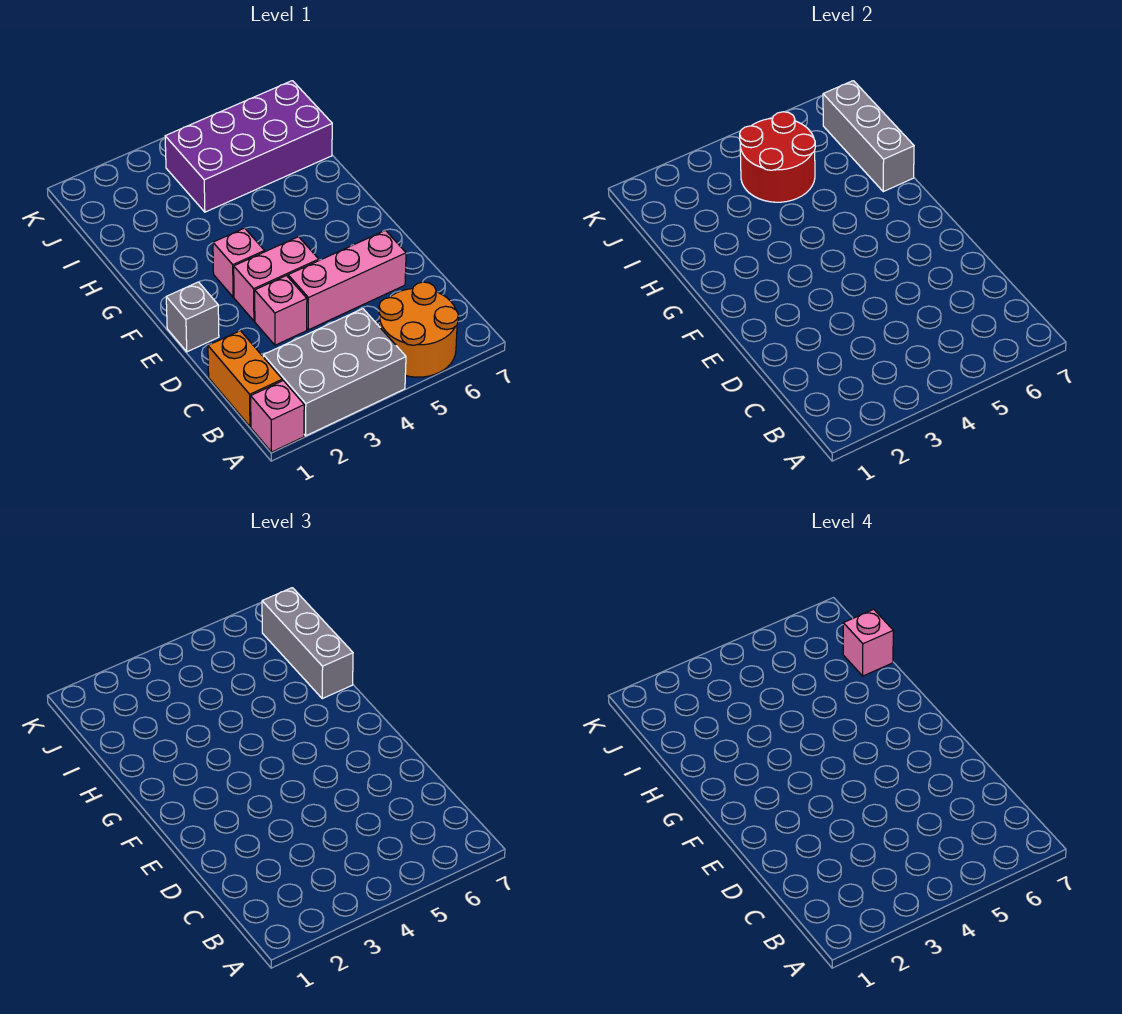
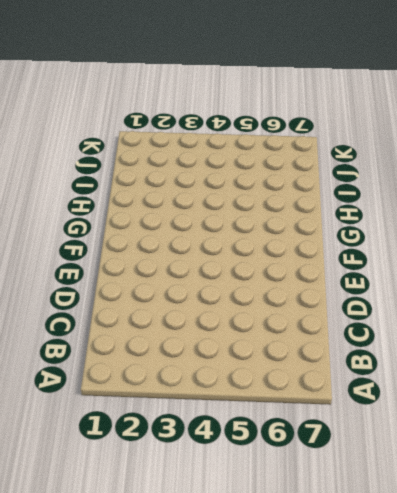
none -> pink brick A1 level 1
none -> grey brick A2:B4 level 1
none -> orange round brick A5:B6 level 1

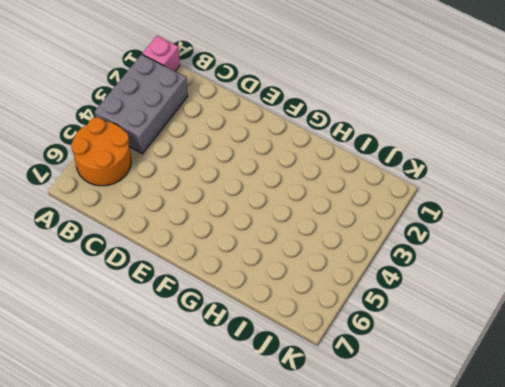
none -> orange brick B1:C1 level 1
none -> pink brick D3 level 1
none -> pink brick D4:D6 level 1

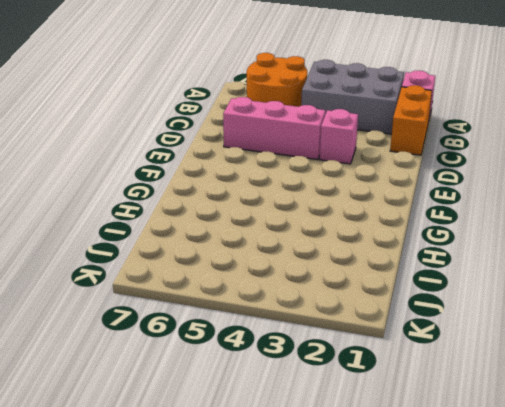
none -> grey brick E1 level 1
none -> pink brick E3:E4 level 1
none -> pink brick F3 level 1

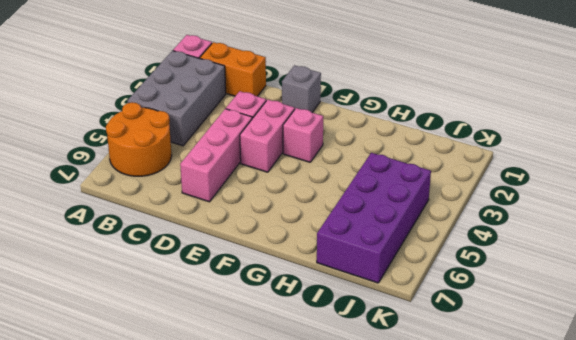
none -> grey brick H7:J7 level 2
none -> red round brick I4:J5 level 2
none -> grey brick H7:J7 level 3

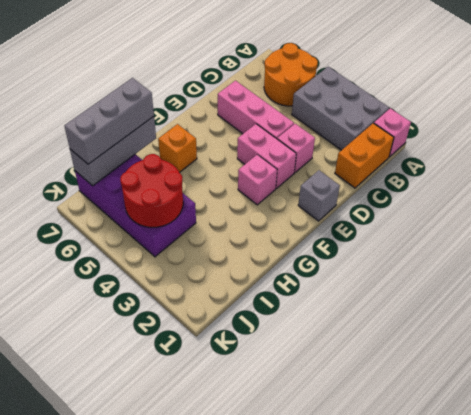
orange brick G6 level 1 -> none
none -> pink brick I7 level 4

